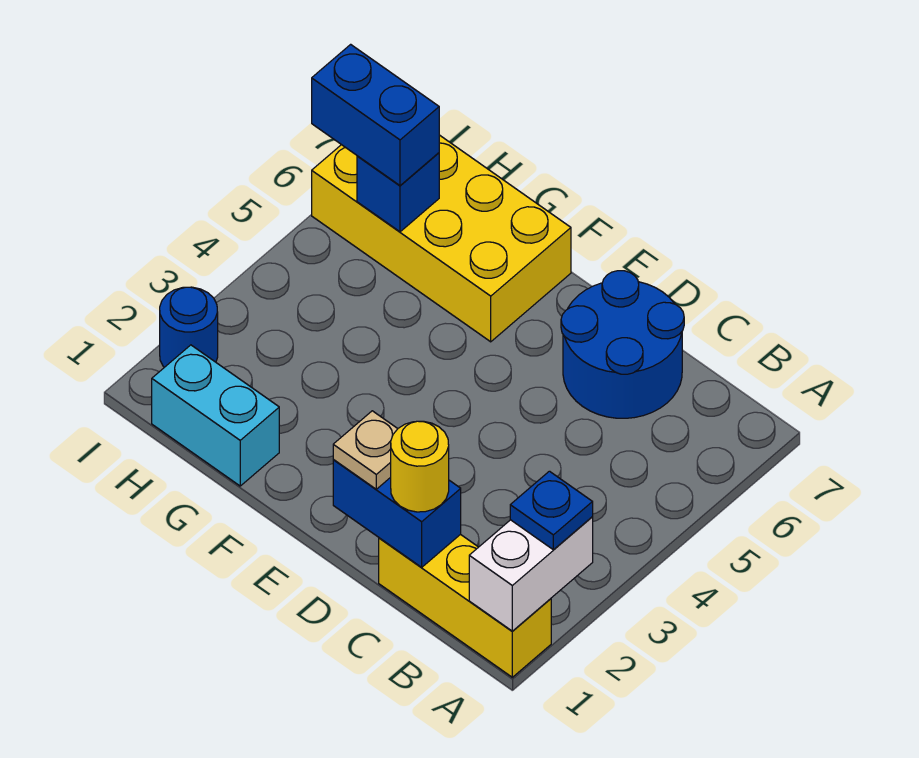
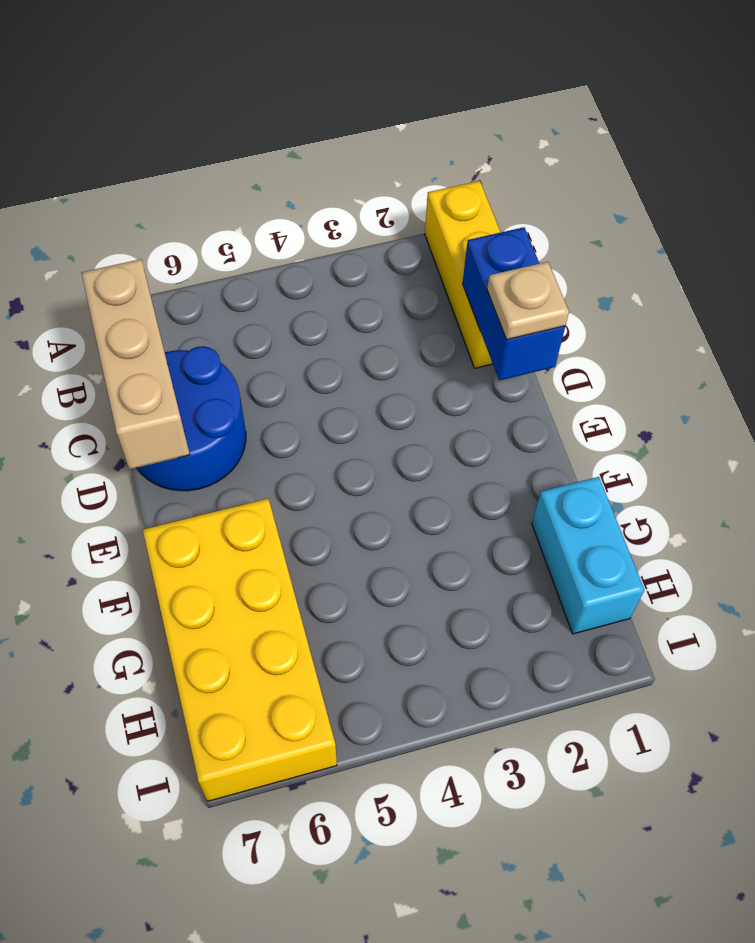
tan brick B7:D7 level 2 -> none
none -> blue round brick I2 level 1
none -> white brick A1:A2 level 2
none -> blue brick H6 level 2

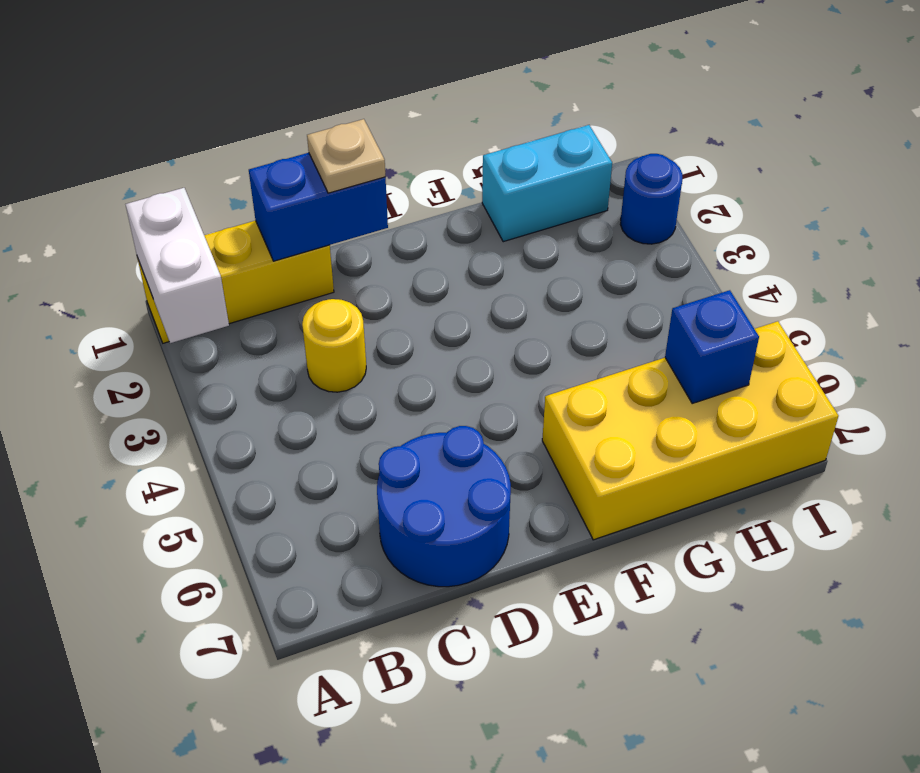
yellow round brick C3 level 1 -> yellow round brick C1 level 3
none -> blue plate A2 level 3
none -> blue brick H6:I6 level 3

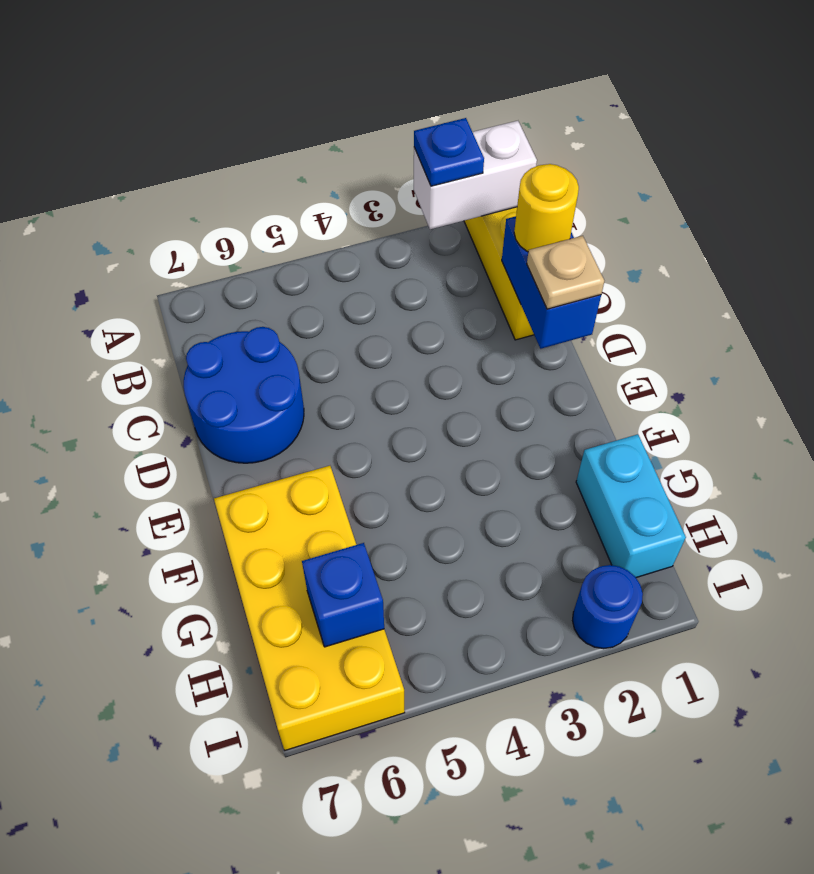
none -> blue brick H6:I6 level 3

